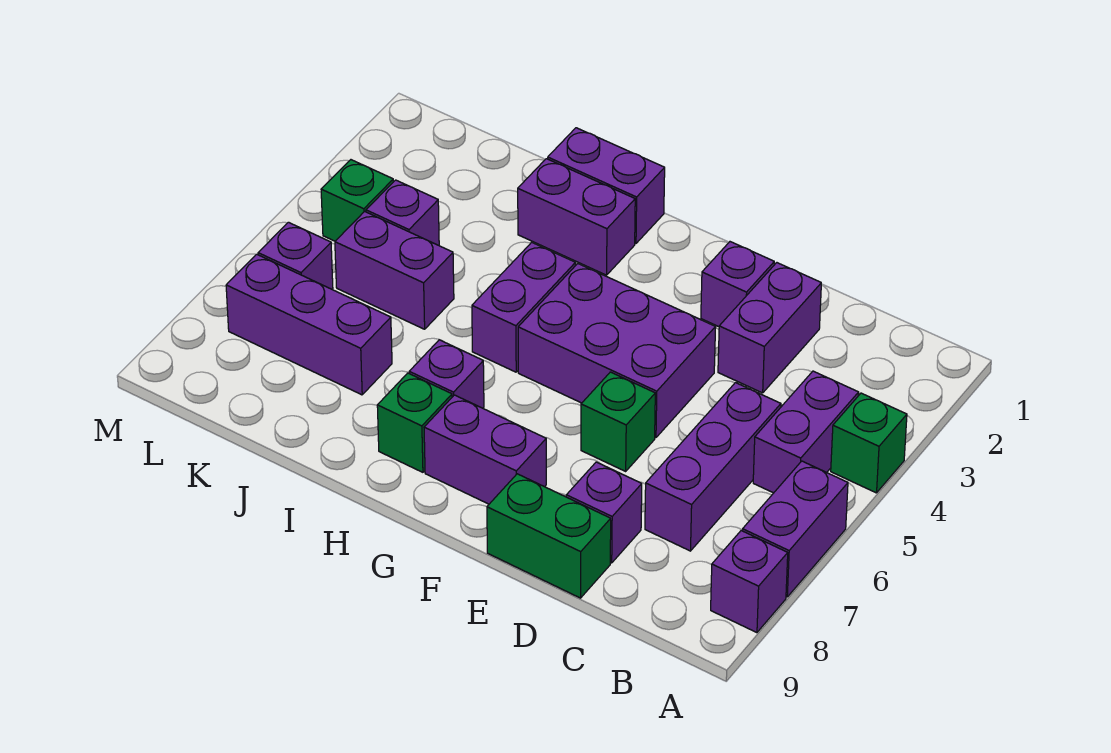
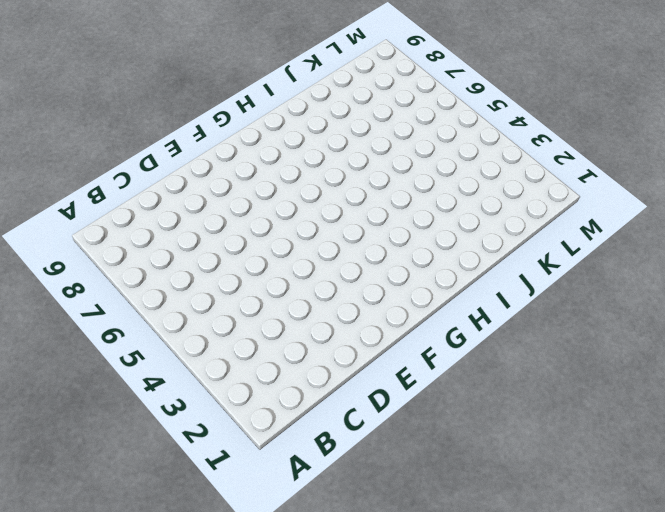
none -> green brick A4 level 1
none -> purple brick A6:A7 level 1
none -> purple brick A8 level 1

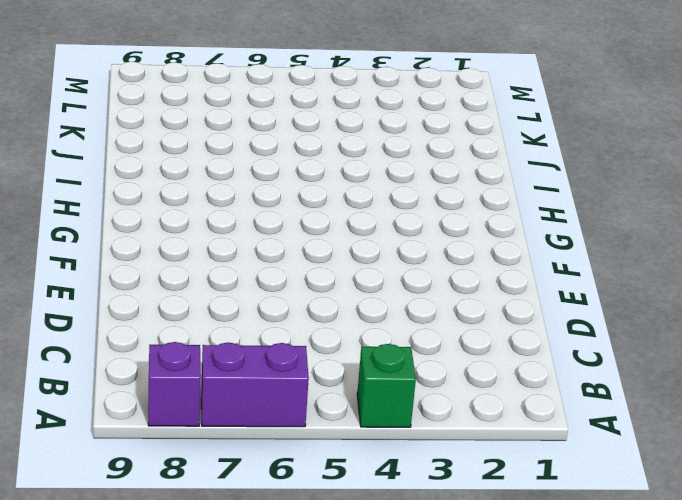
none -> purple brick B4:B5 level 1
none -> purple brick C5:C7 level 1
none -> purple brick D2:D3 level 1

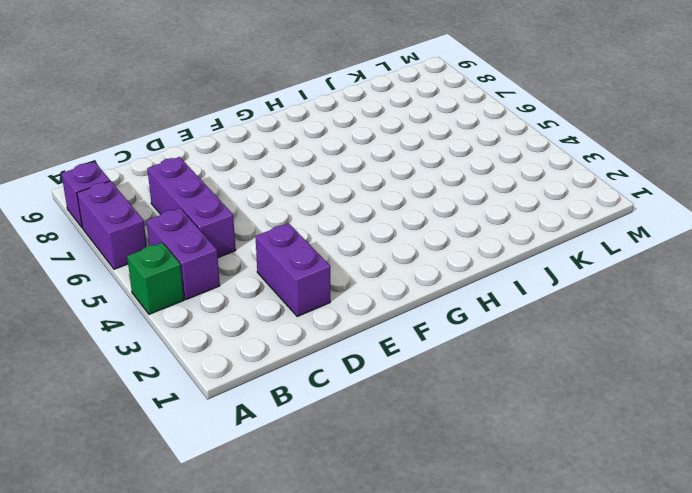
none -> purple brick D8 level 1
none -> green brick D9:E9 level 1
none -> purple brick E2 level 1

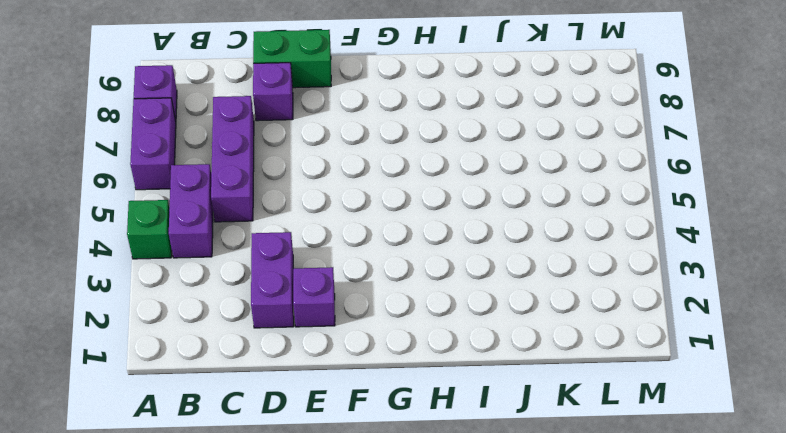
none -> purple brick E4:G5 level 1
none -> green brick E6 level 1
none -> purple brick F8:G8 level 1

